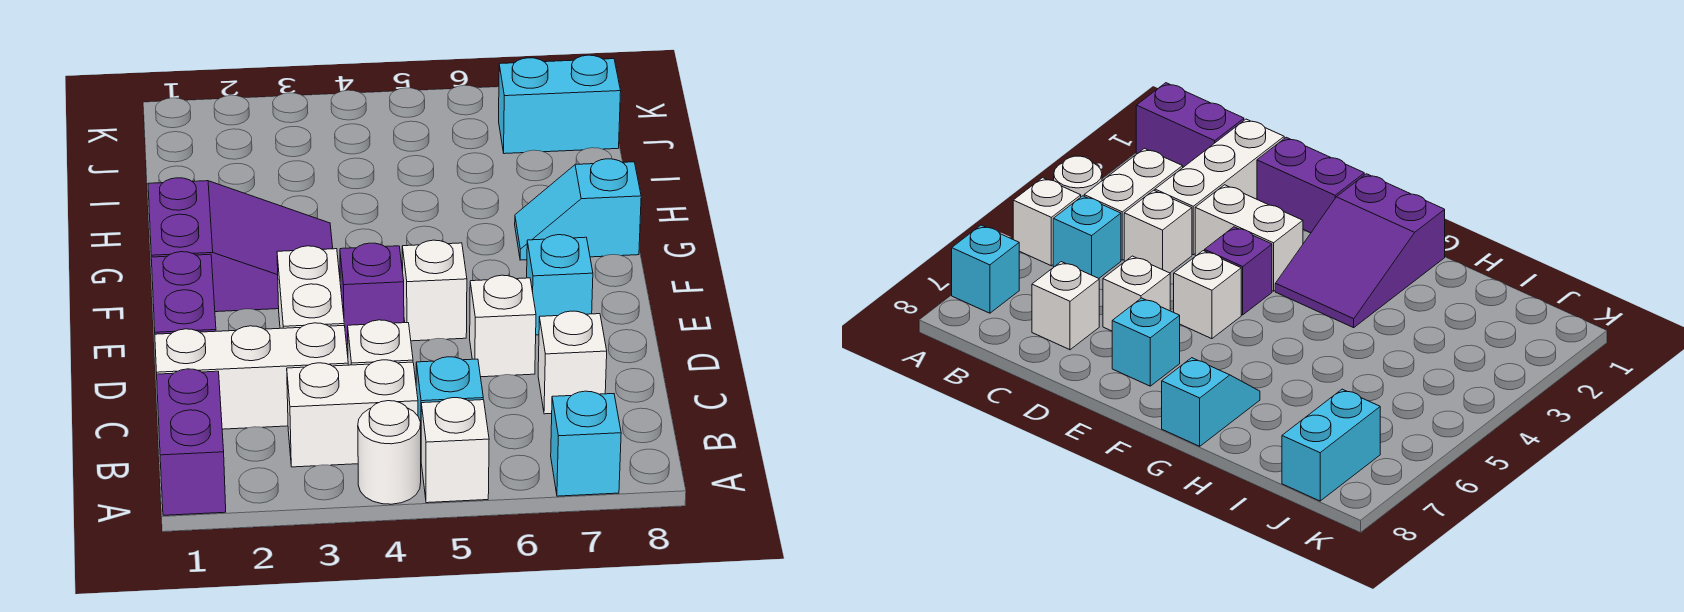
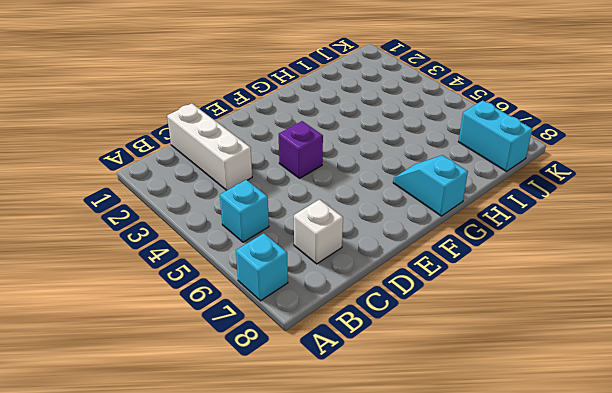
none -> purple brick A1:B1 level 1
none -> white round brick A4 level 1
none -> white brick A5 level 1

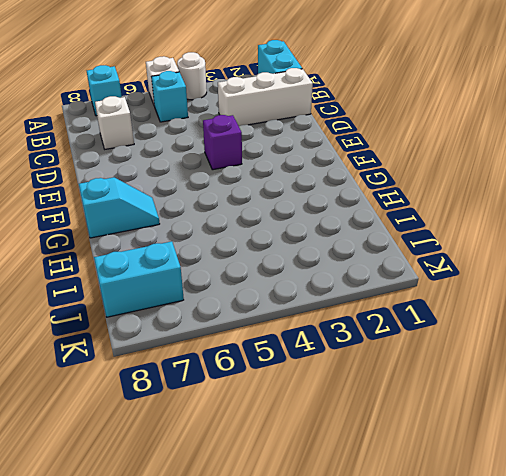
cyan brick A1:B1 level 1 -> purple brick A1:B1 level 1
none -> white brick B3:B4 level 1
none -> white brick C4 level 1
none -> purple brick D1:E1 level 1

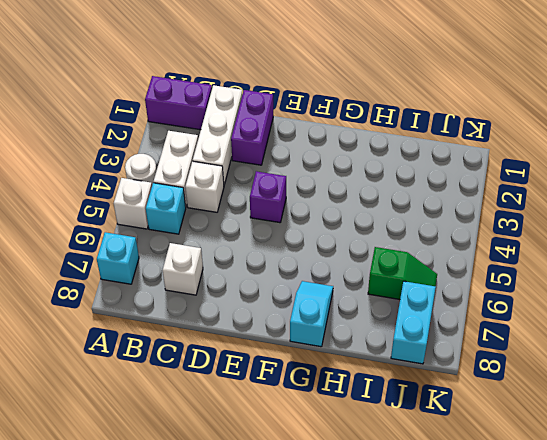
purple brick D1:D2 level 1 -> purple brick D1:E1 level 1
green slope I6:J6 level 1 top I -> none
none -> white brick D3:E3 level 1
none -> white brick D6 level 1
none -> white brick E5 level 1

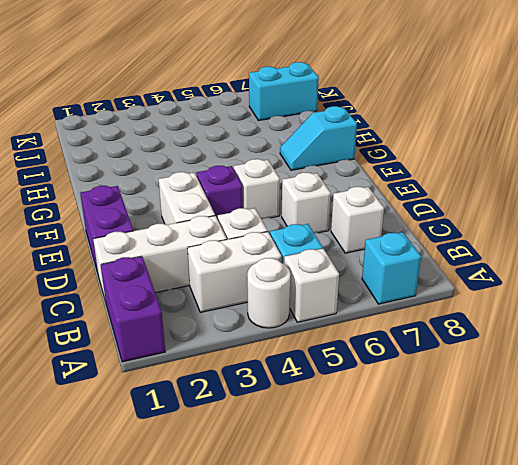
none -> cyan brick E7 level 1
none -> purple slope F1:G3 level 1 top 1

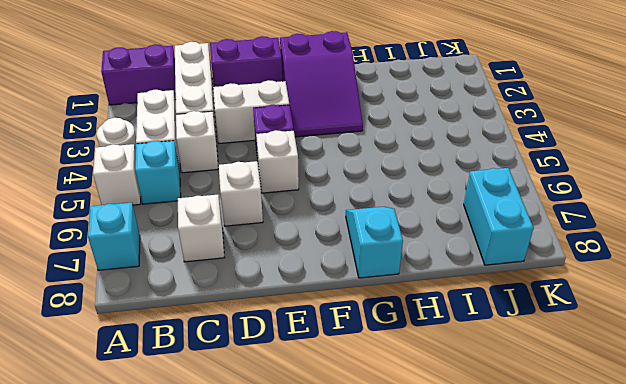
none -> cyan brick E7 level 1

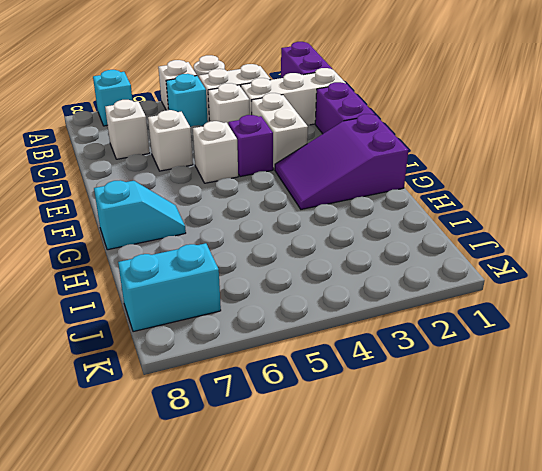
none -> cyan brick E7 level 1

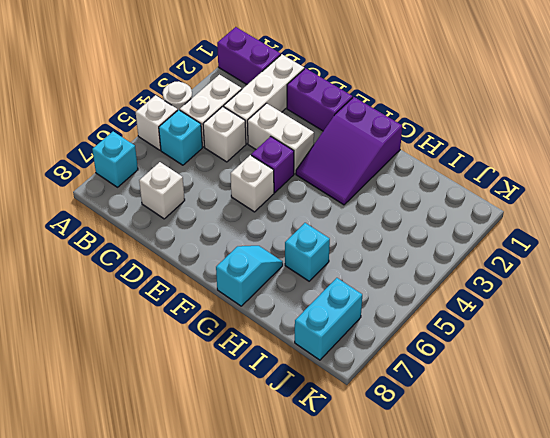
cyan brick H6 level 1 -> cyan brick E7 level 1
none -> white brick D6 level 1

